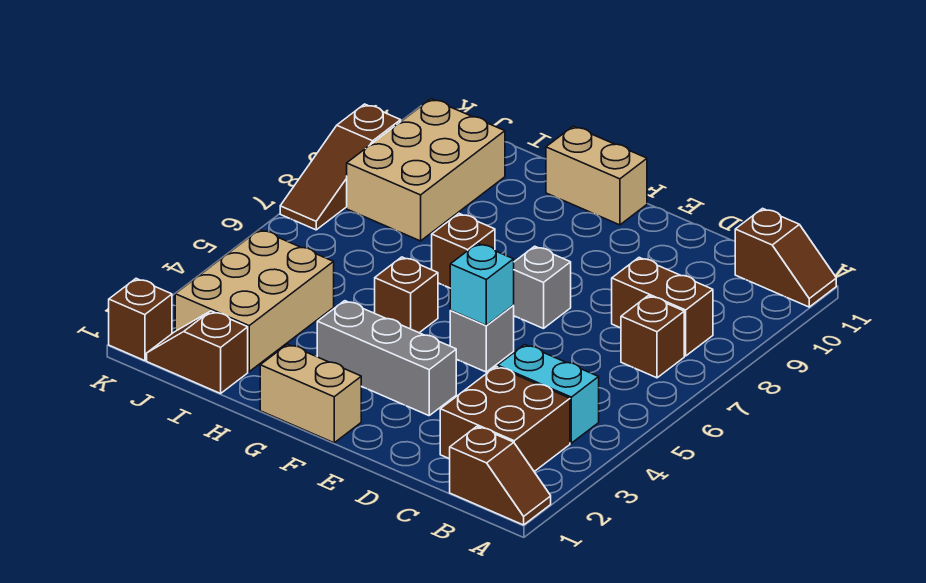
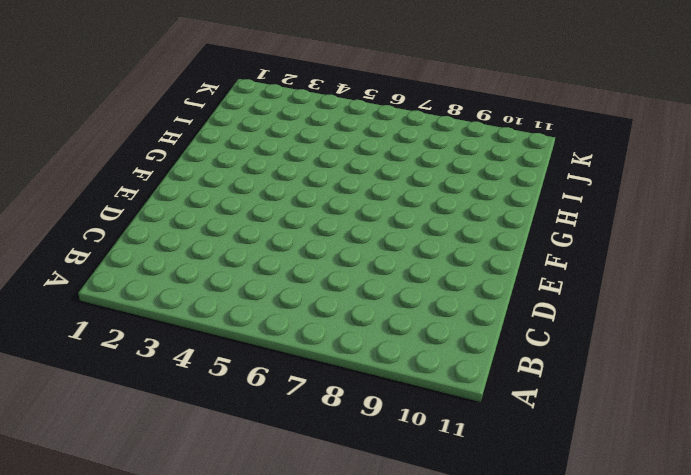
none -> brown slope A1:B1 level 1 top B
none -> brown slope A11:B11 level 1 top B
none -> brown brick B2:C3 level 1

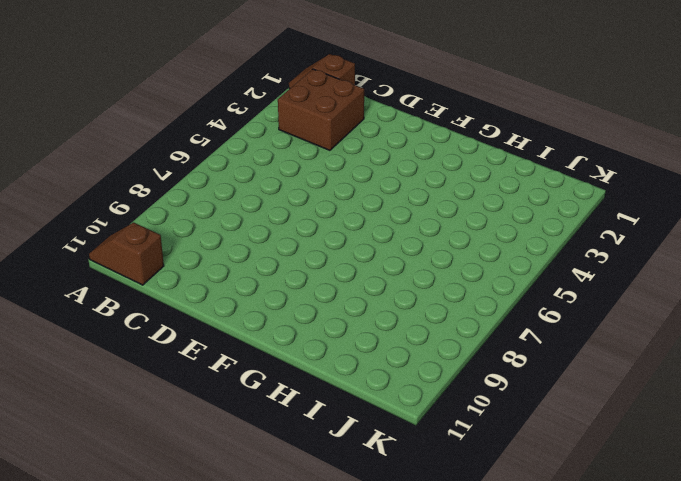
none -> cyan brick B4:C4 level 1
none -> brown brick B7 level 1
none -> brown brick B8:C8 level 1

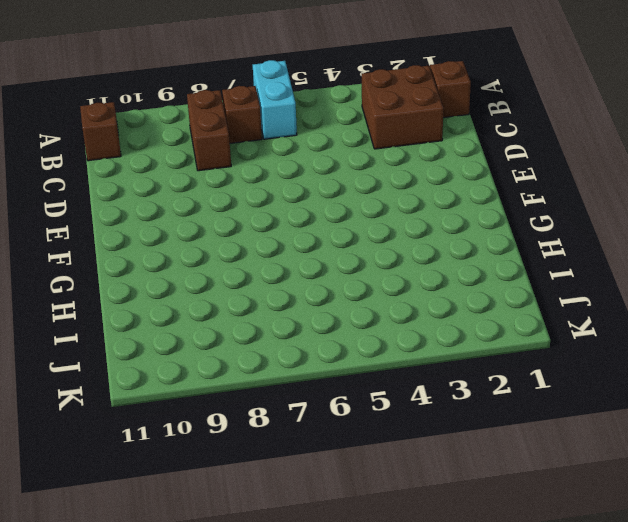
cyan brick A6:B6 level 1 -> cyan brick B4:C4 level 1
none -> grey brick E3:G3 level 1
none -> grey brick E5 level 1
none -> grey brick E7 level 1

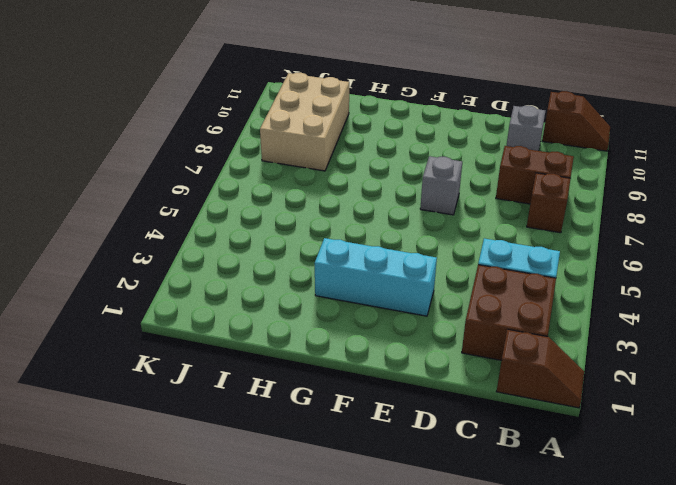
grey brick C10 level 1 -> grey brick E5 level 1
cyan brick E3:G3 level 1 -> grey brick E3:G3 level 1
none -> tan brick F1:G1 level 1
none -> tan brick F11:G11 level 1
none -> brown brick G5 level 1

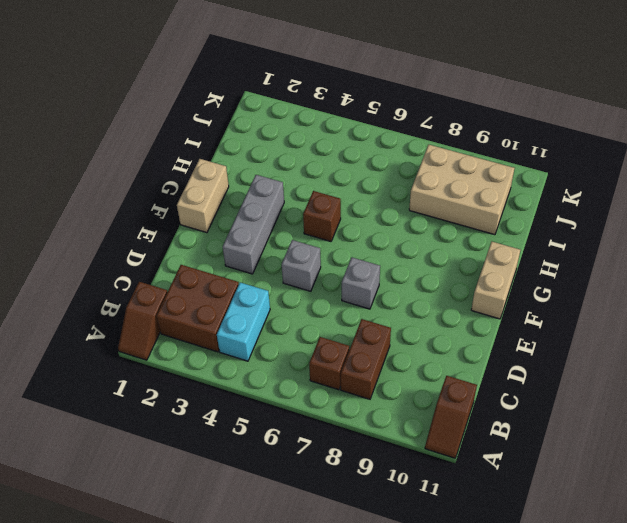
none -> brown brick G7 level 1
none -> brown slope I1:J1 level 1 top I
none -> tan brick I2:J4 level 1

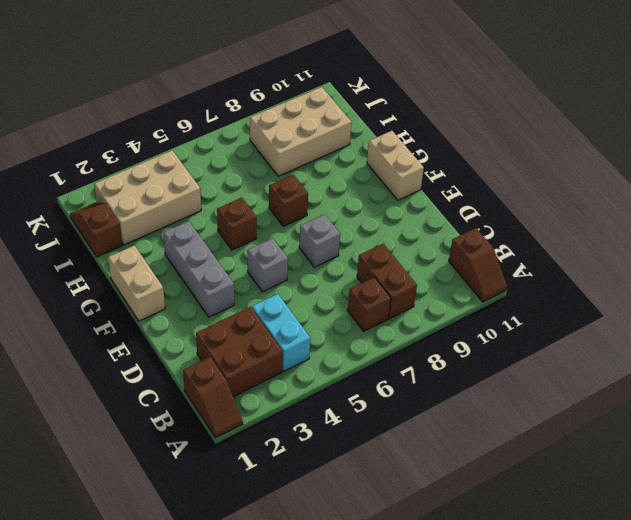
none -> brown brick K1 level 1
none -> brown slope K7:K9 level 1 top 9
none -> cyan brick E5 level 2

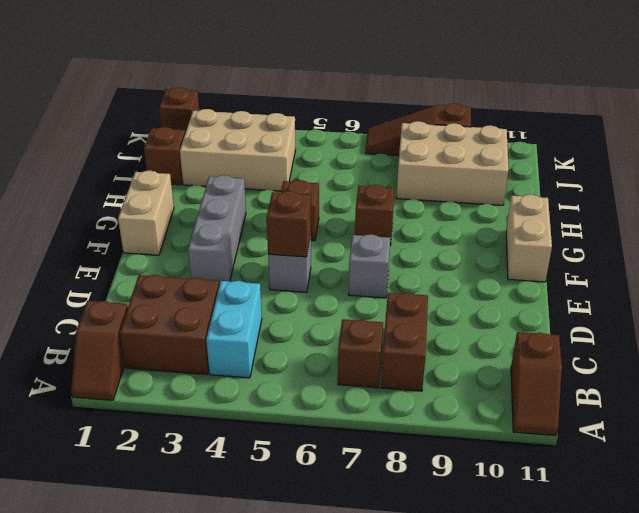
brown brick E5 level 2 -> cyan brick E5 level 2

